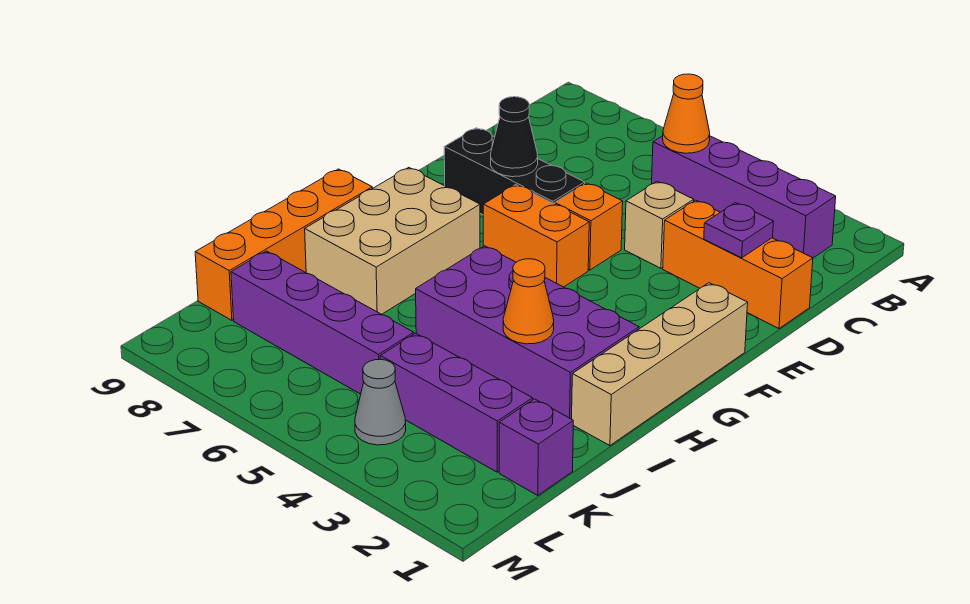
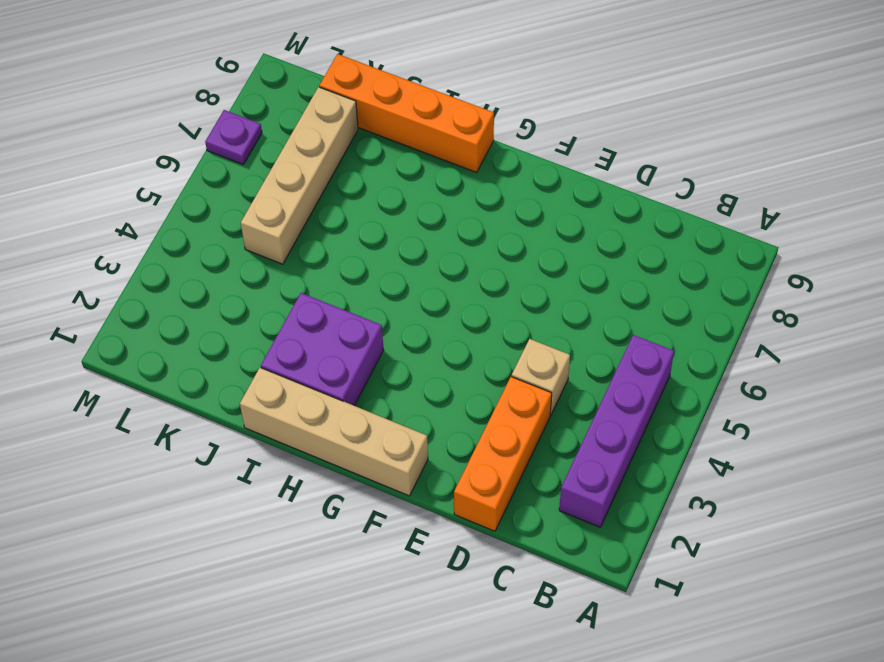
purple brick H2:I3 level 1 -> purple brick H2:I5 level 1
tan brick K5:K8 level 1 -> purple brick K5:K8 level 1
purple plate M7 level 1 -> purple plate D2 level 2
none -> orange brick E5 level 1
none -> black brick E6:E8 level 1
none -> orange brick F5:F6 level 1

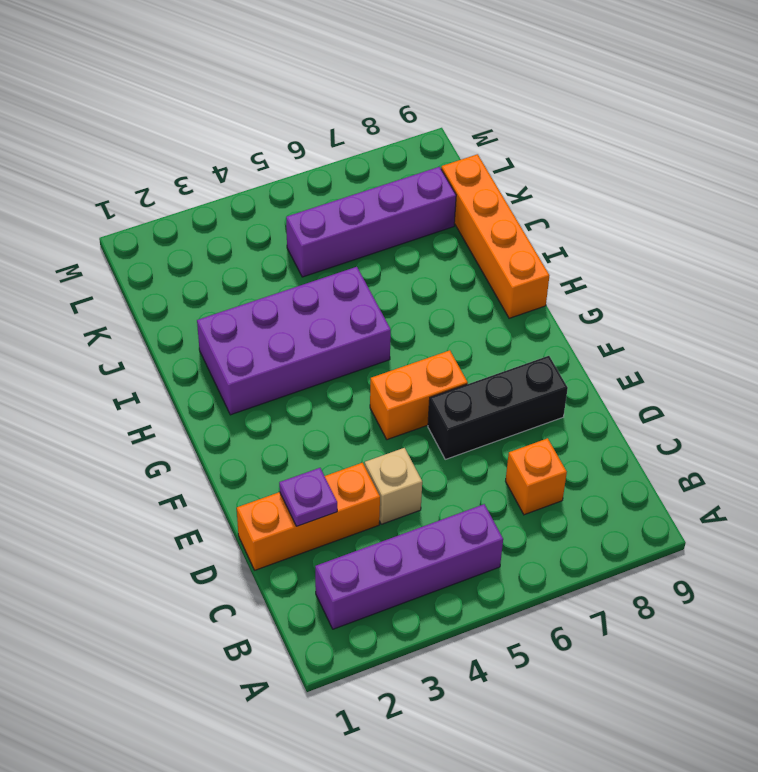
orange brick C7 level 1 -> orange brick E5 level 1
none -> tan brick F1:I1 level 1
none -> tan brick G7:I8 level 1
none -> purple brick K1 level 1

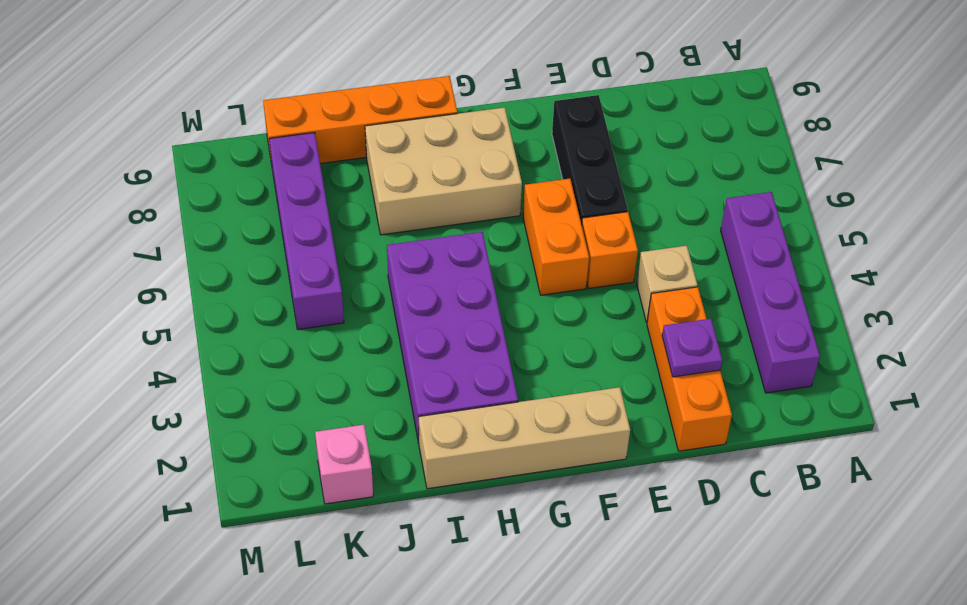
pink brick K1 level 1 -> purple brick K1 level 1
none -> purple brick K2:K4 level 1
none -> grey cone L4 level 1
none -> orange cone B5 level 2

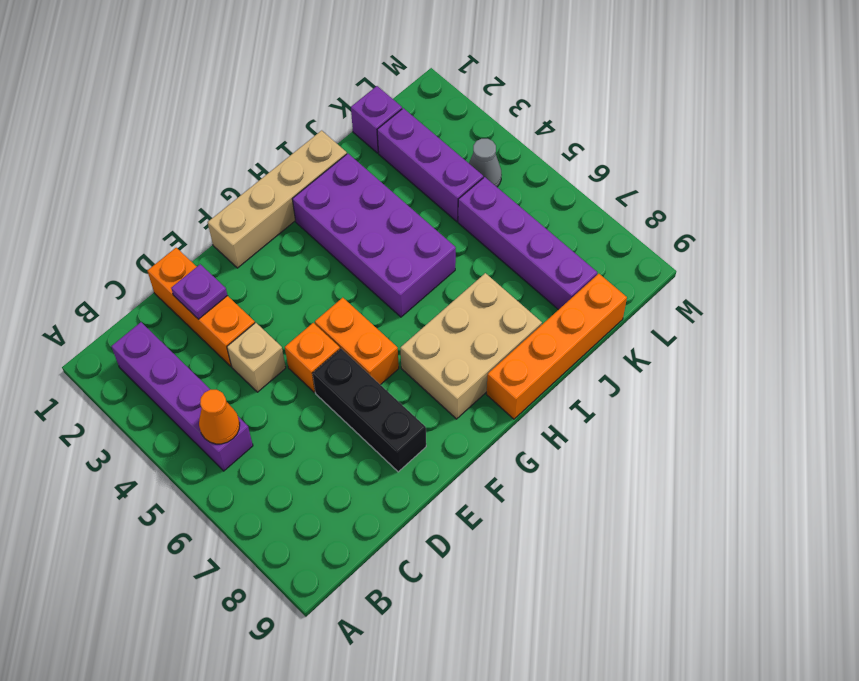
none -> black cone E7 level 2
none -> orange cone I3 level 2

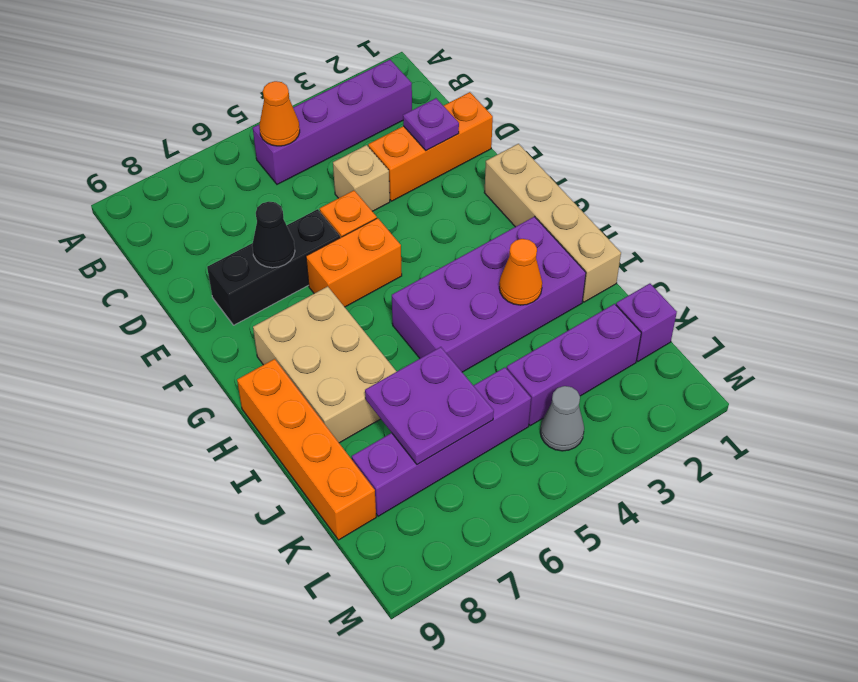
purple plate J6:K7 level 2 -> none

